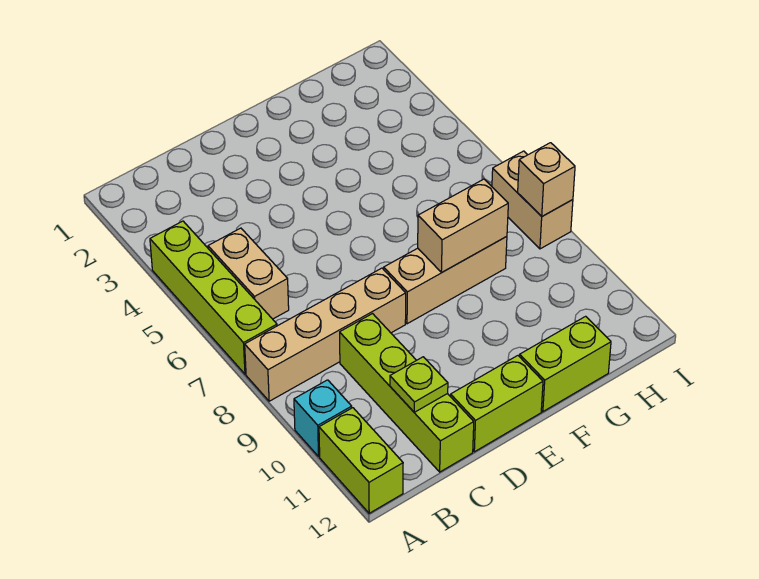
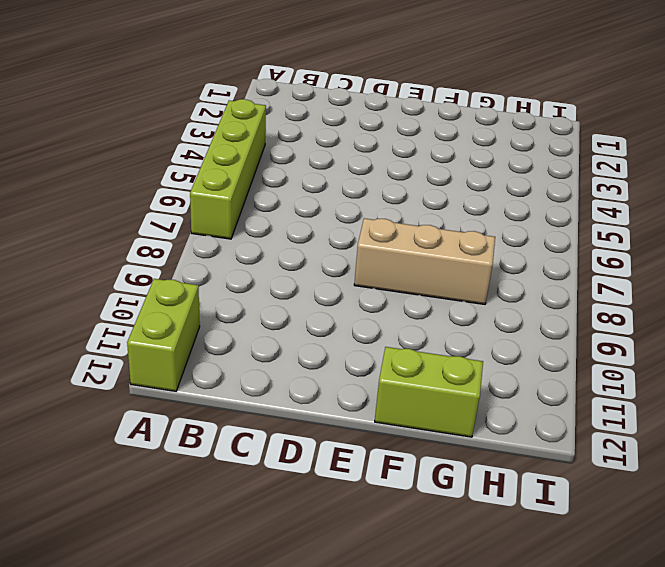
none -> tan brick A8:D8 level 1
none -> cyan brick A10 level 1
none -> tan brick B5:B6 level 1

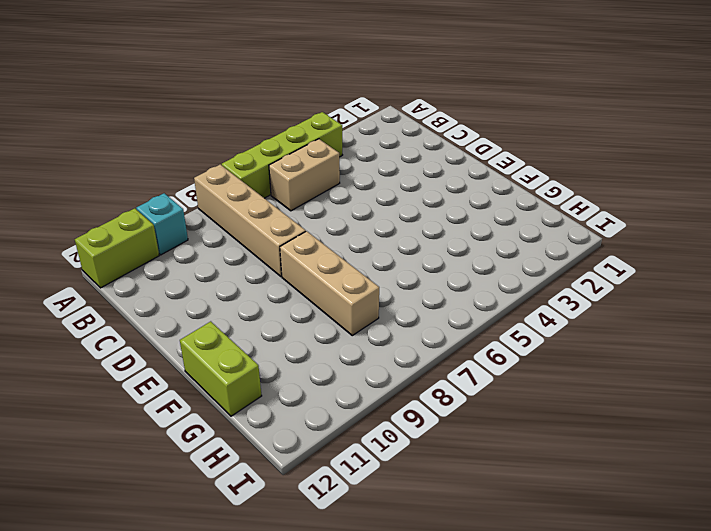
none -> lime brick C9:C12 level 1
none -> lime brick D12:E12 level 1
none -> tan brick I7:I8 level 1

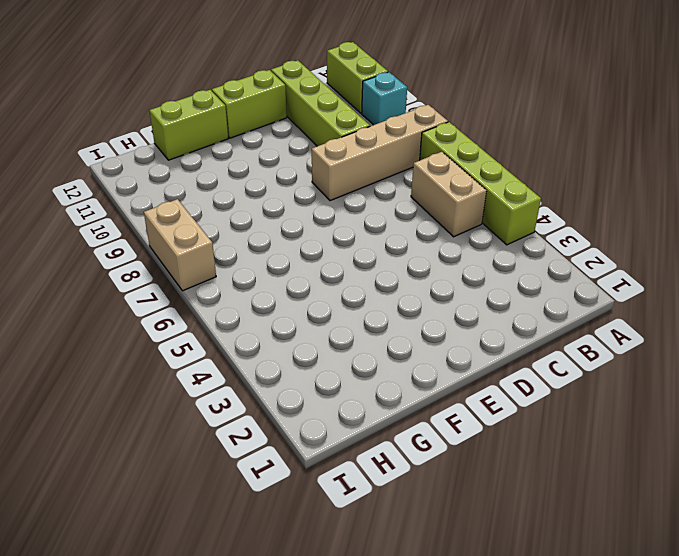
none -> tan brick E8:G8 level 1
none -> lime plate C11 level 2
none -> tan brick F8:G8 level 2

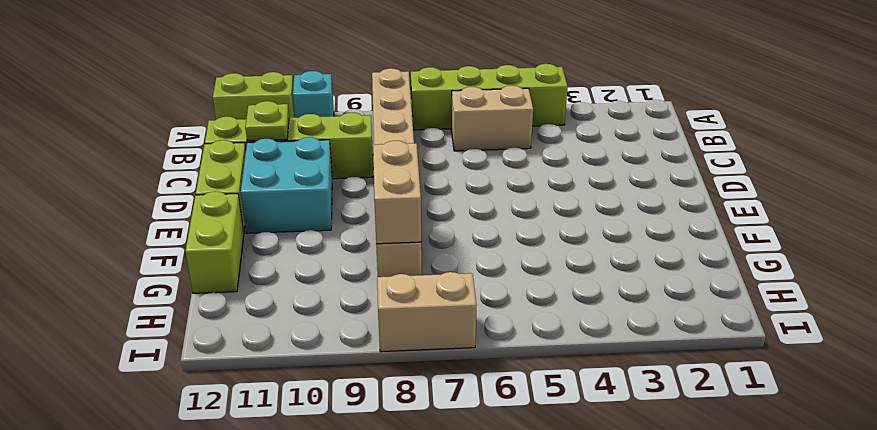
cyan brick D10:E11 level 1 -> none
none -> tan brick I8 level 2

